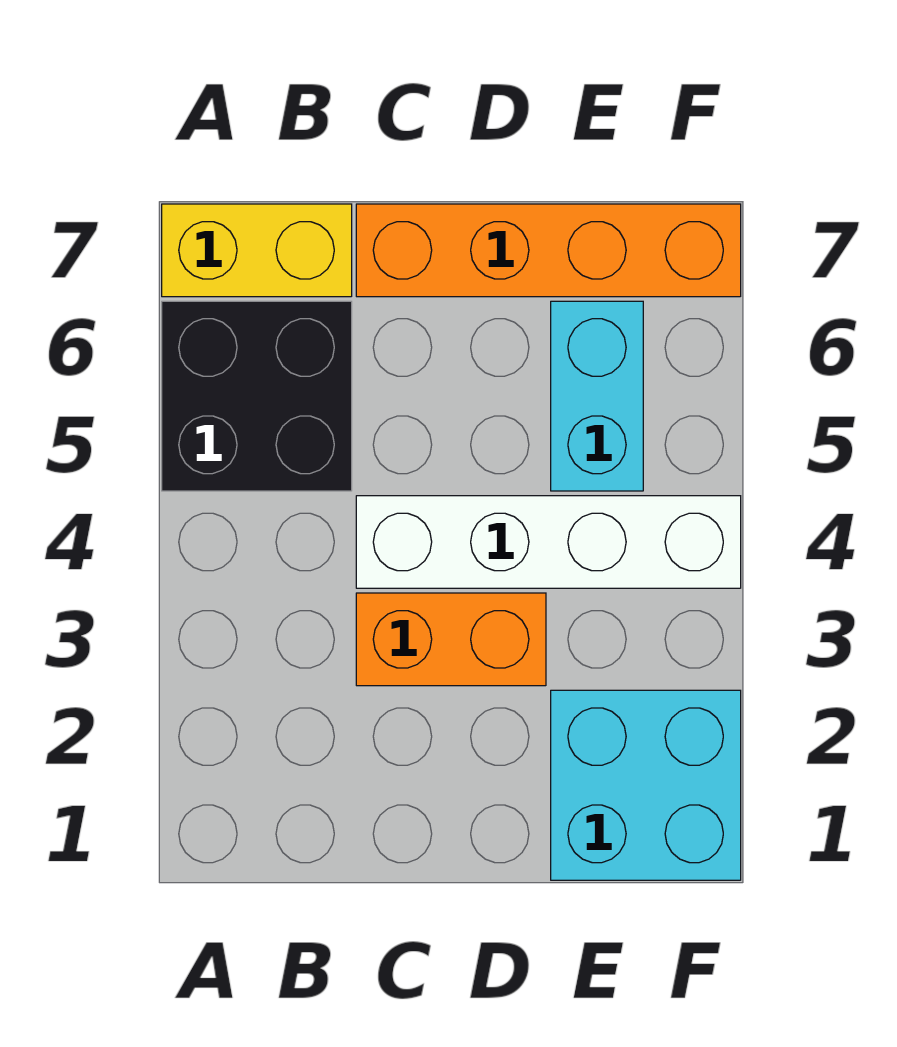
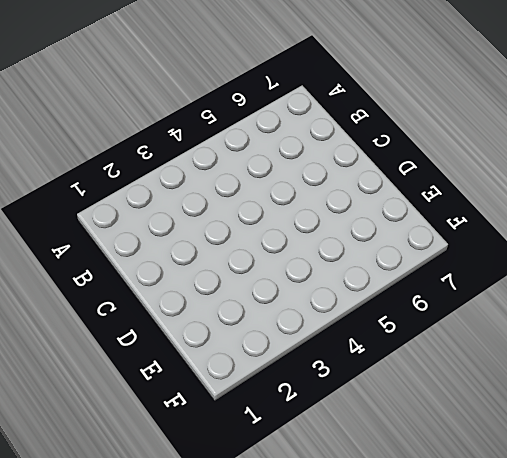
none -> black brick A5:B6 level 1
none -> yellow brick A7:B7 level 1

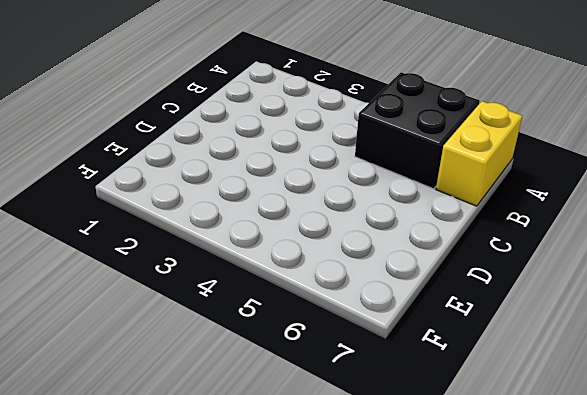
none -> orange brick C3:D3 level 1
none -> white brick C4:F4 level 1

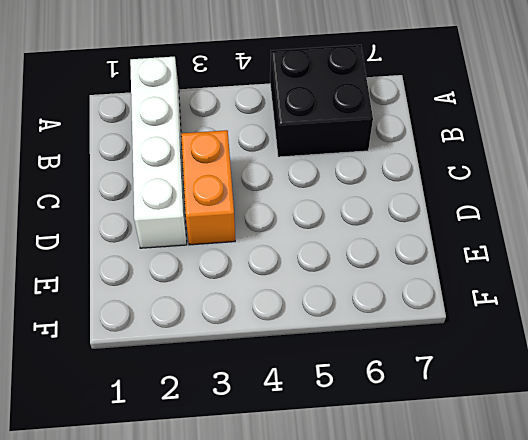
white brick A2:D2 level 1 -> white brick C4:F4 level 1
none -> yellow brick A7:B7 level 1
none -> orange brick C7:F7 level 1

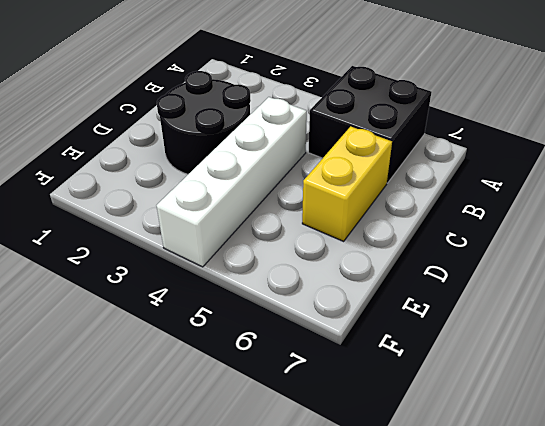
black round brick C2:D3 level 1 -> orange brick C3:D3 level 1
yellow brick C6:D6 level 1 -> yellow brick A7:B7 level 1
none -> orange brick C7:F7 level 1
none -> cyan brick E1:F2 level 1

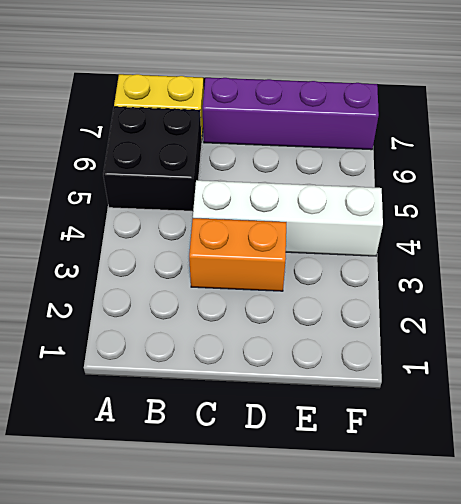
purple brick C7:F7 level 1 -> orange brick C7:F7 level 1
none -> cyan brick E1:F2 level 1
none -> cyan brick E5:E6 level 1

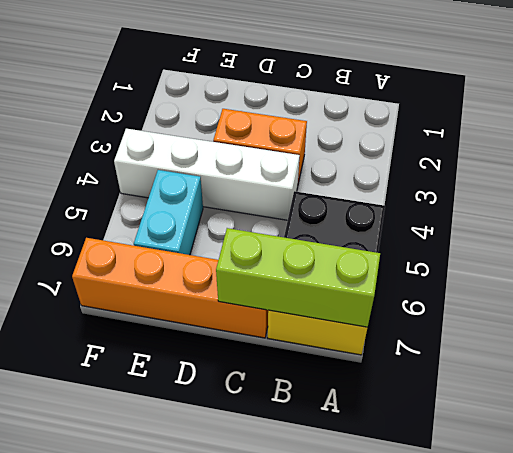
lime brick A7:C7 level 2 -> none
none -> cyan brick E1:F2 level 1

